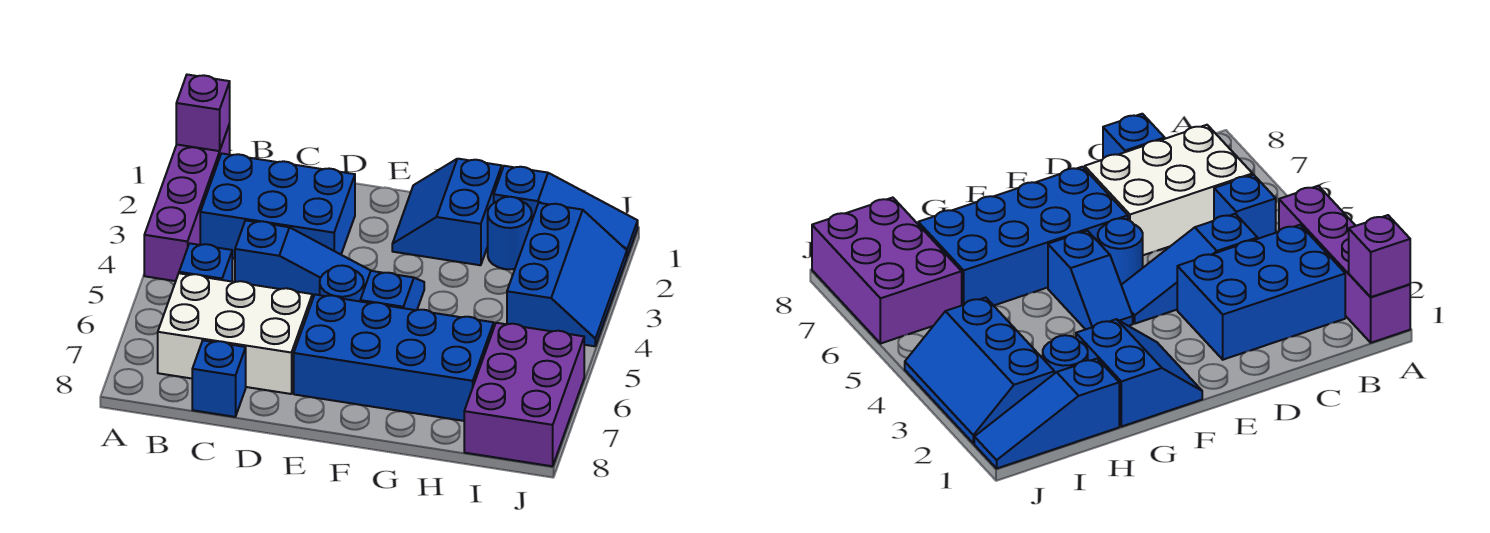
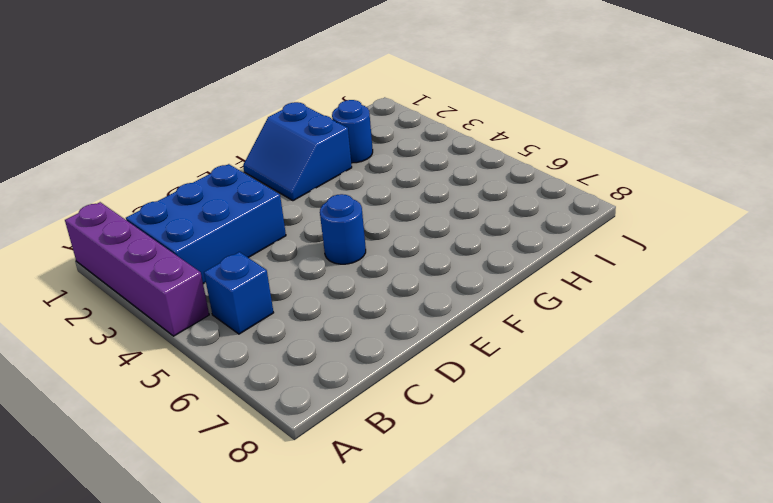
none -> white brick B6:D7 level 1
none -> blue slope C4:E4 level 1 top C
none -> blue brick C8 level 1

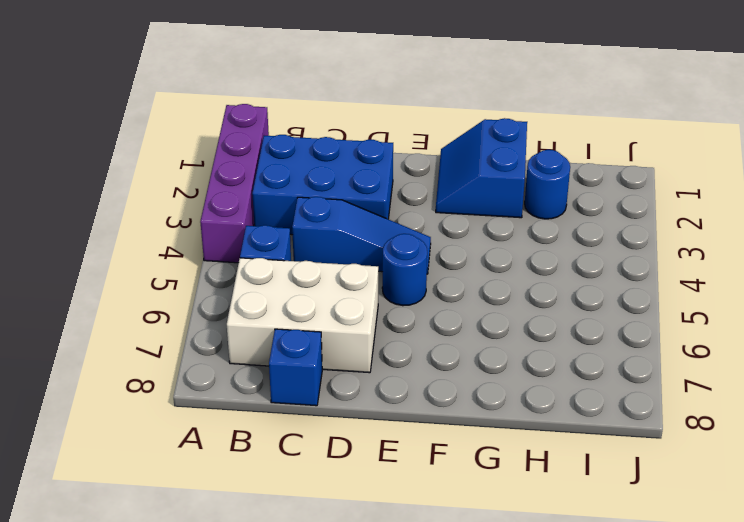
none -> blue brick E6:H7 level 1
none -> blue slope F4:F5 level 1 top 5
none -> blue slope H1:J1 level 1 top H

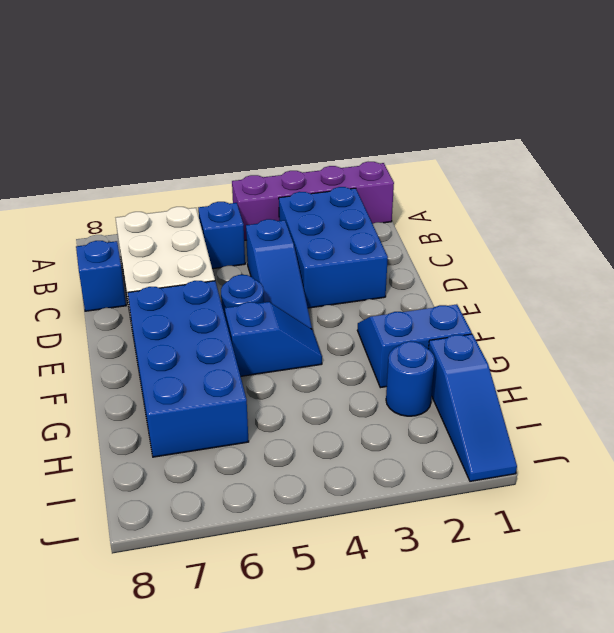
none -> blue slope I2:J4 level 1 top I
none -> purple brick I6:J8 level 1
none -> purple brick A1 level 2

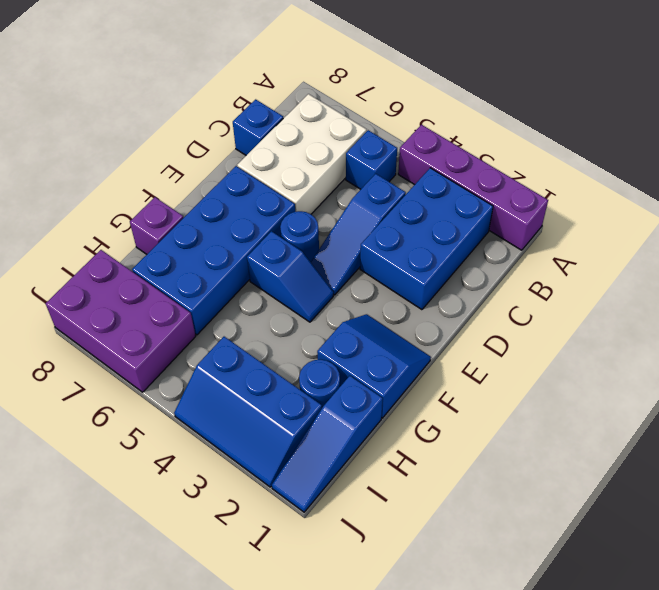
purple brick G8 level 1 -> purple brick A1 level 2

